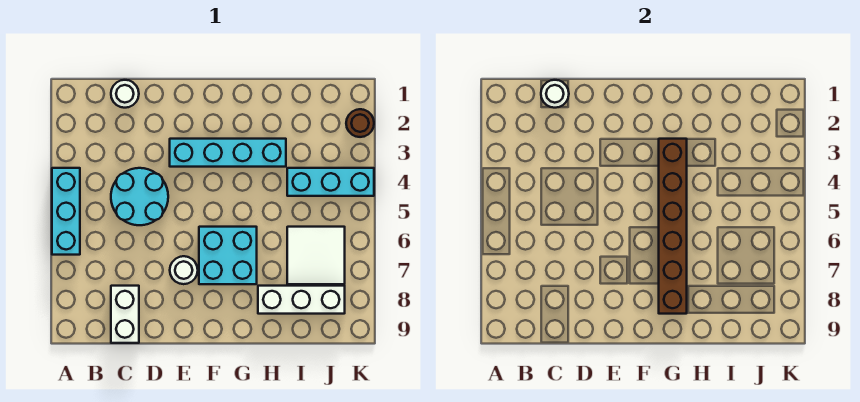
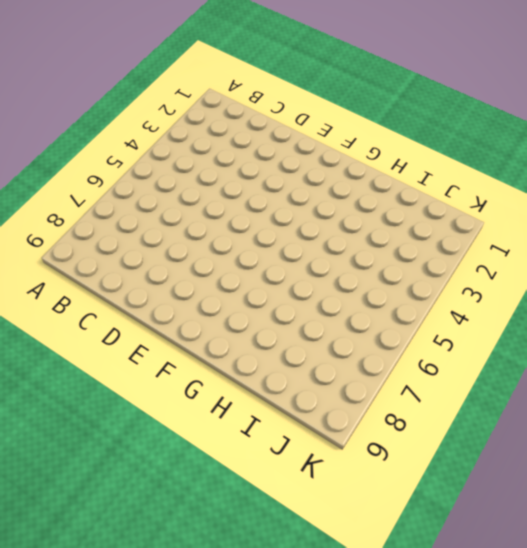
none -> cyan brick A4:A6 level 1
none -> white round brick C1 level 1
none -> cyan round brick C4:D5 level 1

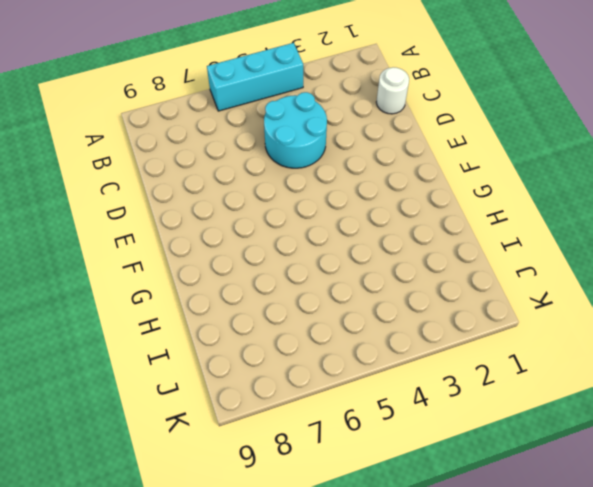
none -> white brick C8:C9 level 1
none -> cyan brick E3:H3 level 1
none -> white round brick E7 level 1

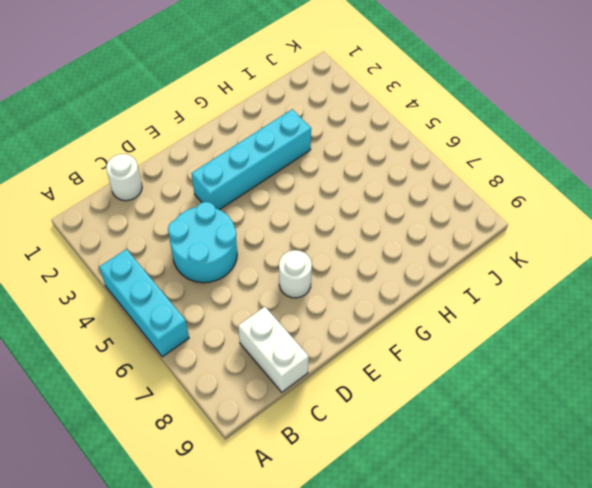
none -> cyan brick F6:G7 level 1
none -> white brick H8:J8 level 1
none -> cyan brick I4:K4 level 1

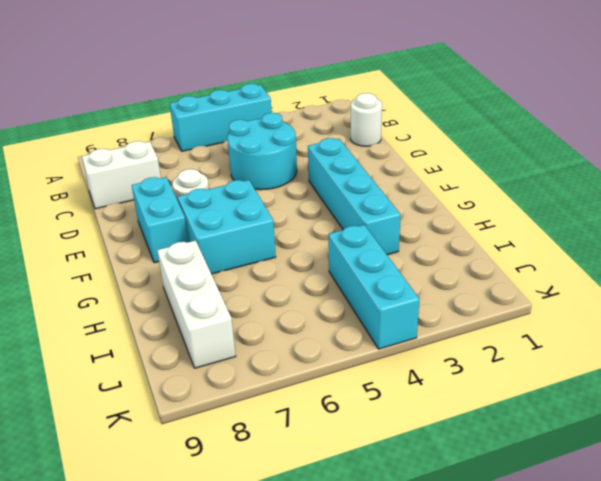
cyan brick E8:F8 level 1 -> none
none -> white tile I6:J7 level 1
none -> brown round brick K2 level 1
none -> white round brick C1 level 2

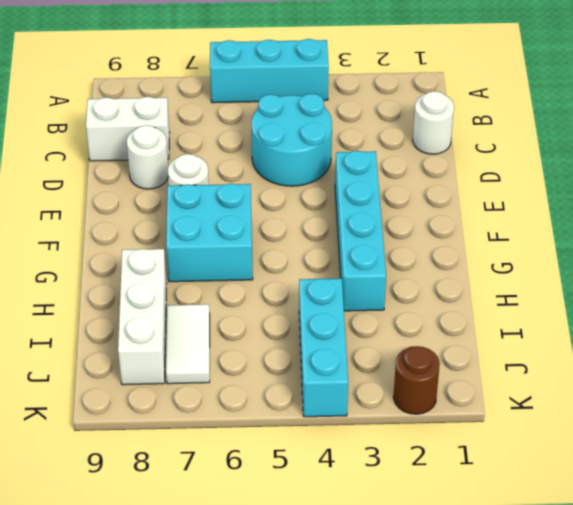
white round brick D8 level 1 -> white round brick C1 level 2
white tile I7:J7 level 1 -> white tile I6:J7 level 1
none -> brown brick G3:G8 level 2

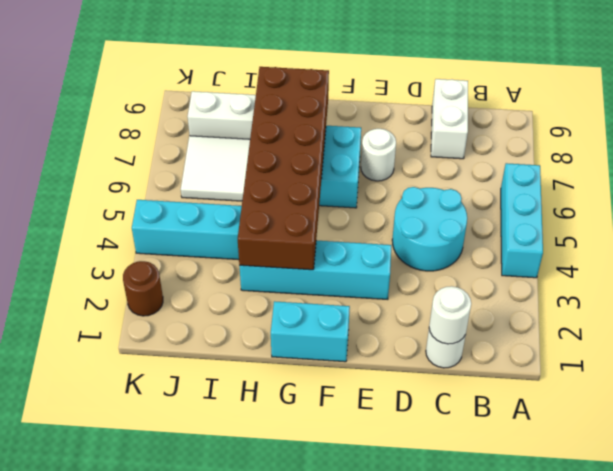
cyan brick F1:G1 level 1 -> none
brown brick G3:H8 level 2 -> brown brick G3:G8 level 2

